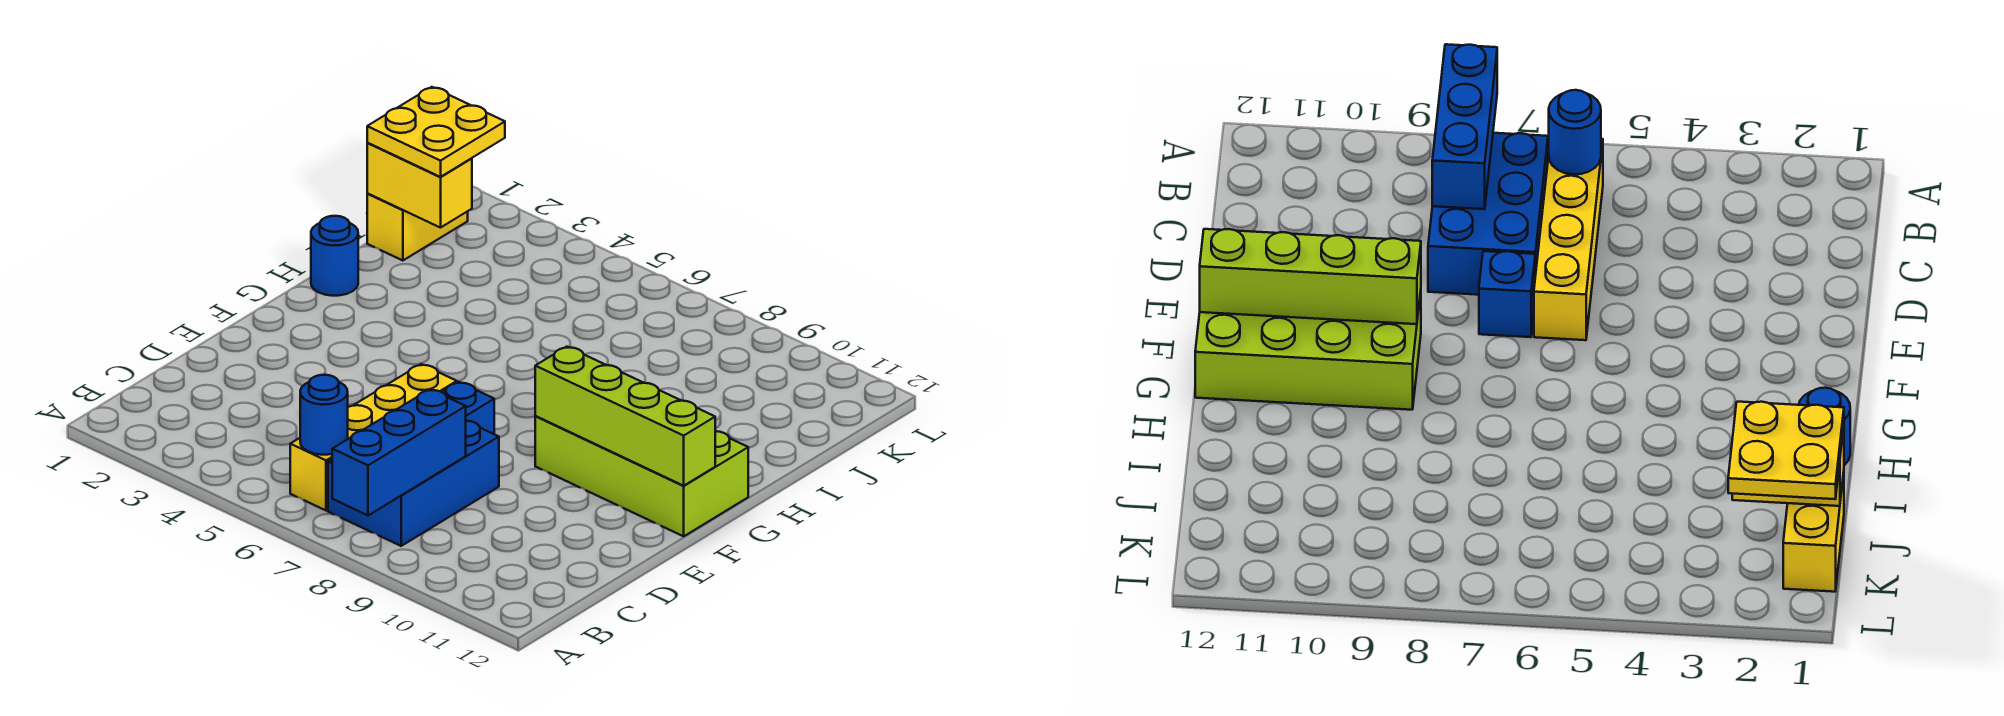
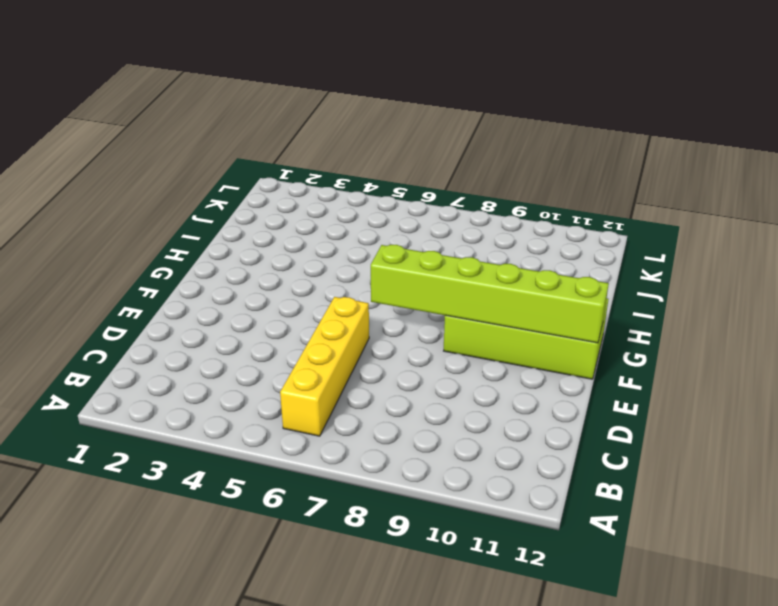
lime brick F7:F12 level 2 -> lime brick F9:F12 level 2
none -> blue brick B7:D8 level 1
none -> blue brick E7 level 1

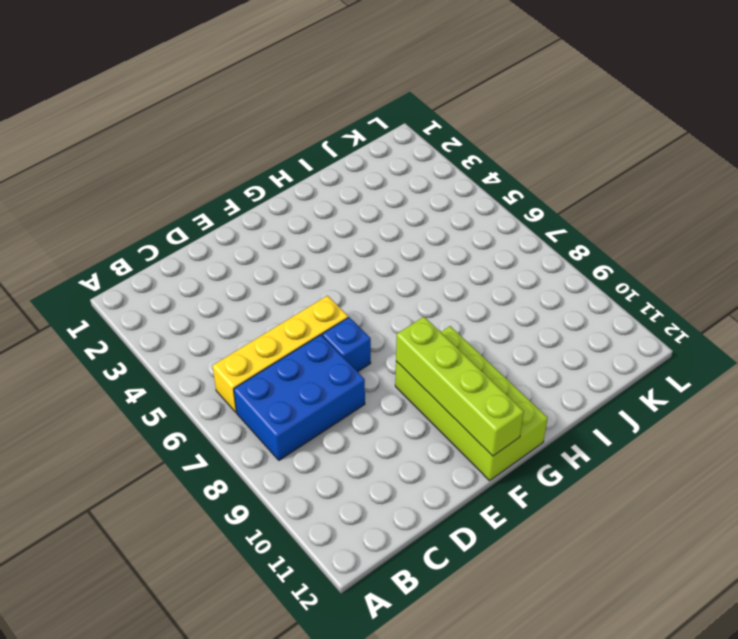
none -> blue round brick H1 level 1
none -> yellow brick J1:K1 level 1

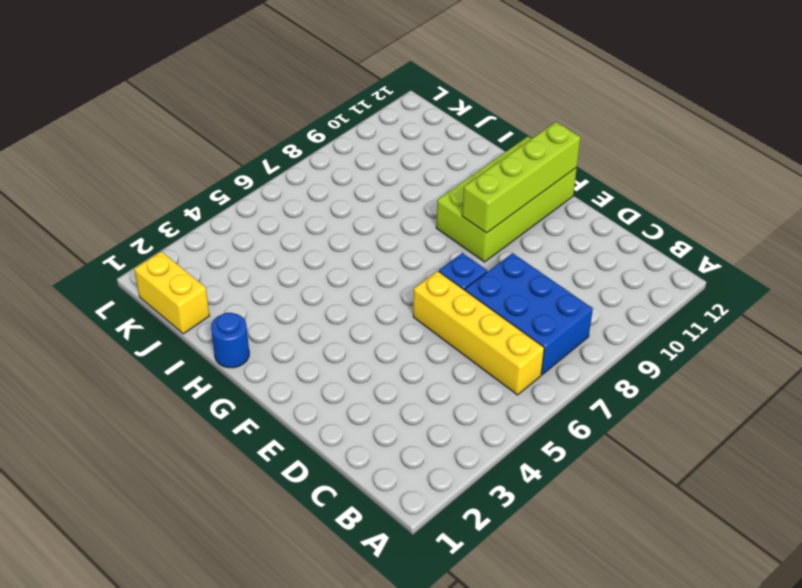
none -> blue brick A8:C8 level 2
none -> blue round brick B6 level 2

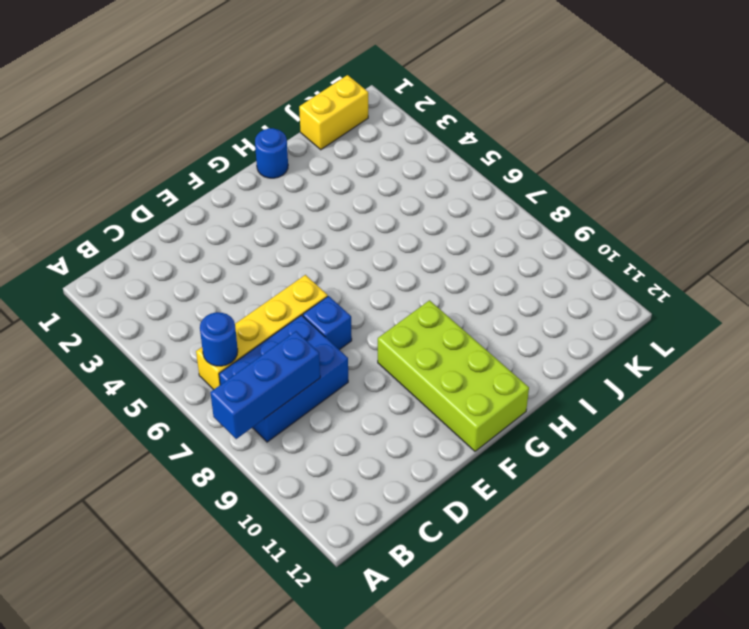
none -> lime brick F9:F12 level 2
none -> yellow brick J1:J2 level 2

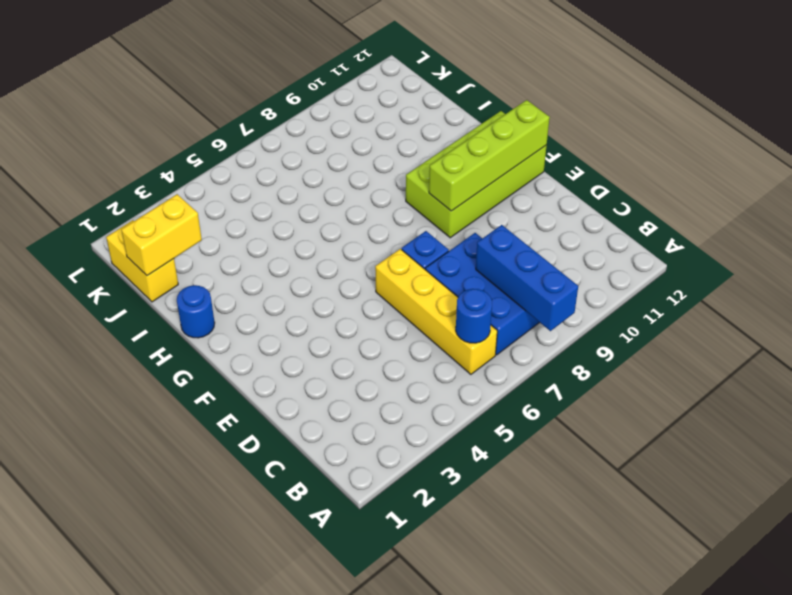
none -> yellow plate J1:K2 level 3

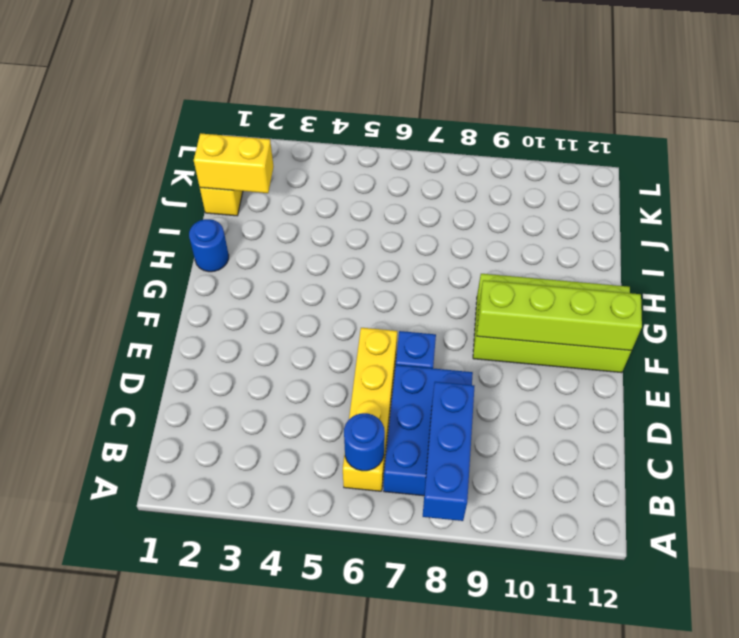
none -> yellow plate J1:K2 level 3

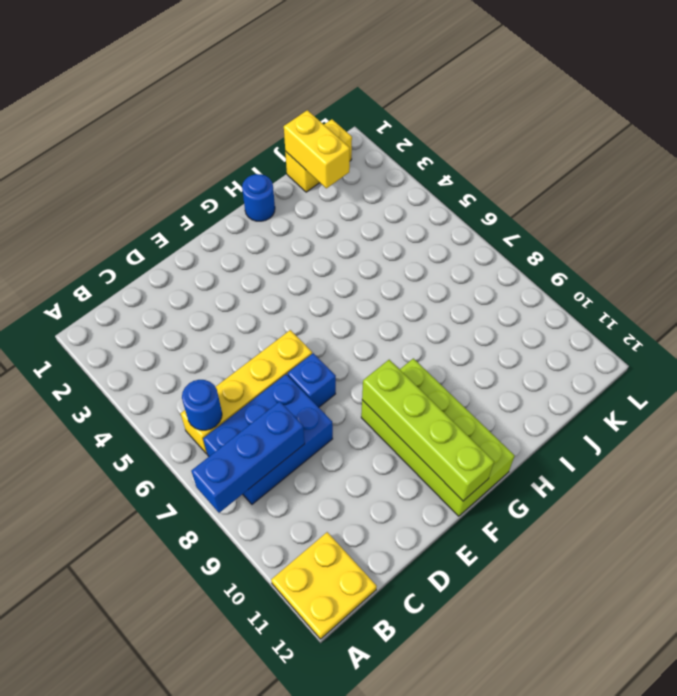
yellow plate A11:B12 level 1 -> yellow plate J1:K2 level 3

